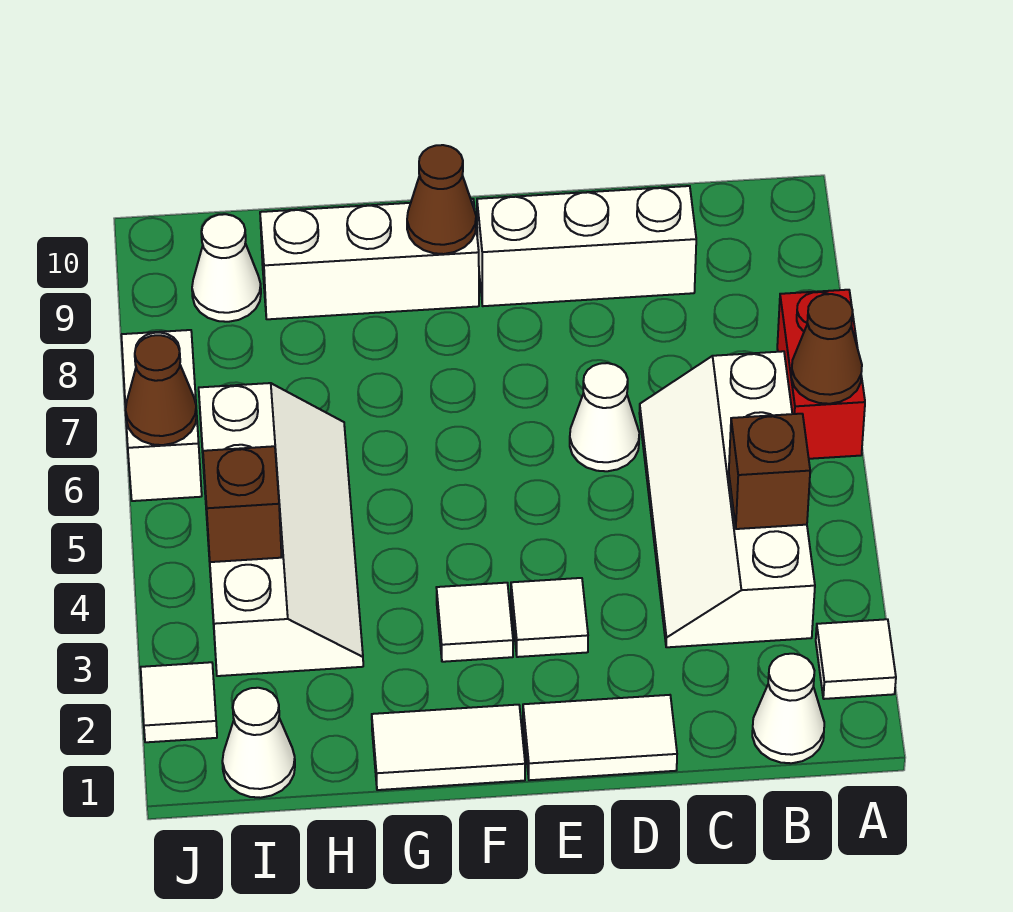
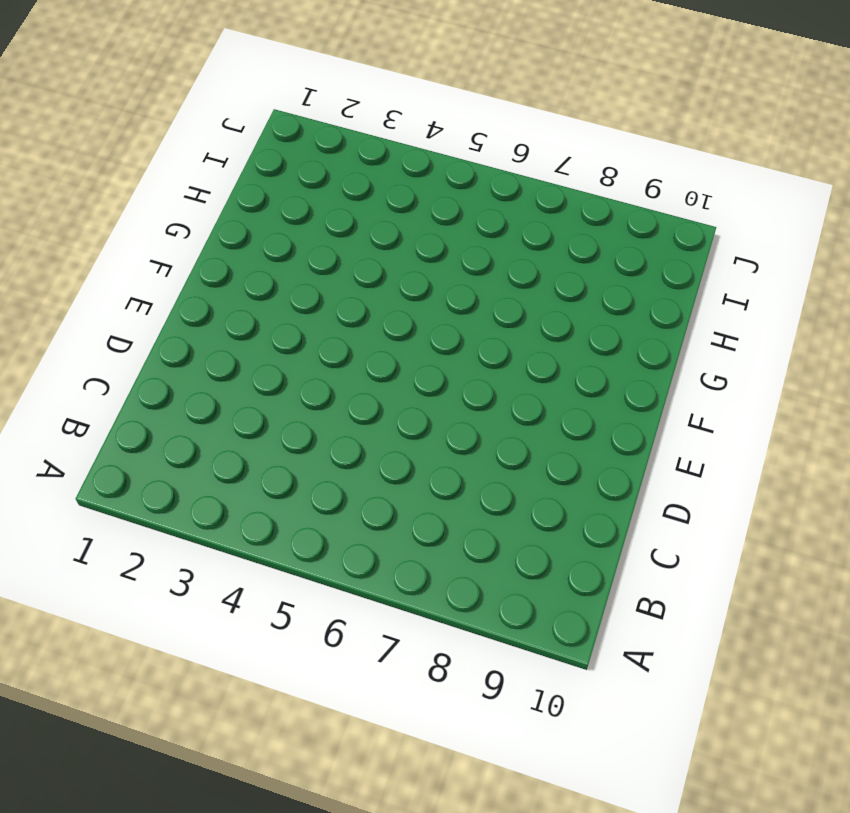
none -> white tile A2 level 1
none -> red brick A6:A7 level 1
none -> white cone B1 level 1

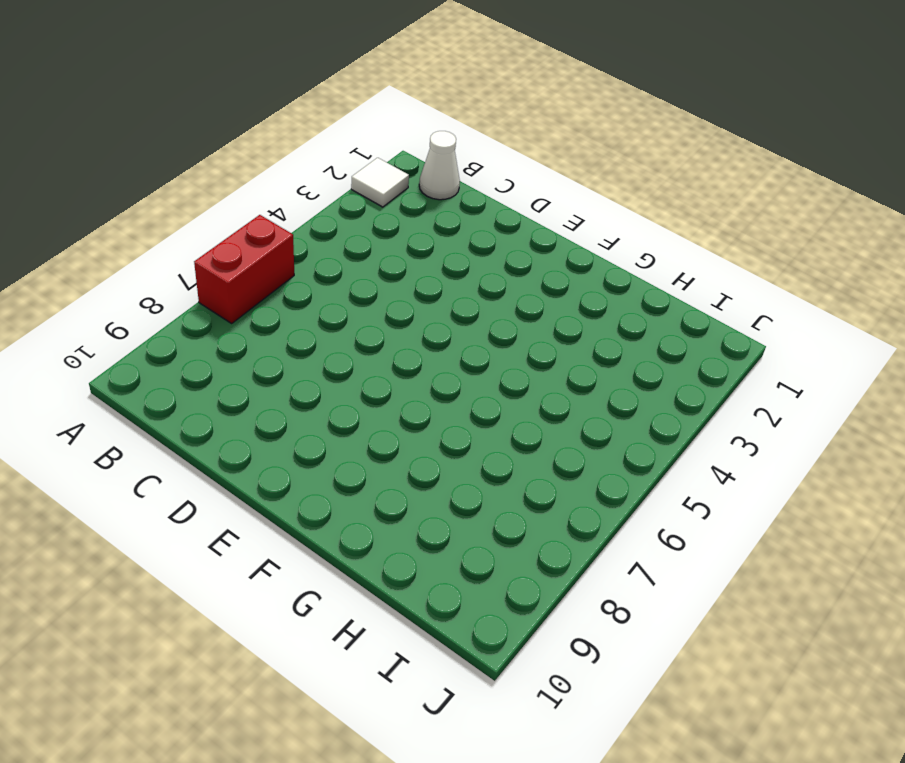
none -> white slope B3:C6 level 1 top B
none -> white brick C9:E9 level 1
none -> white tile D1:E1 level 1

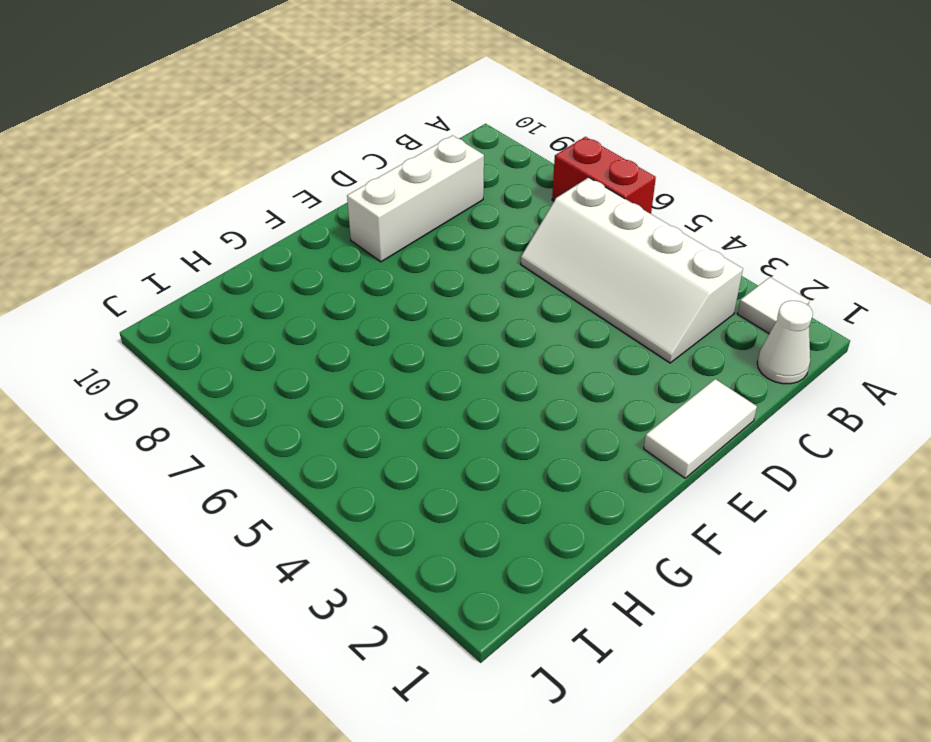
none -> white cone D6 level 1
none -> white tile E3 level 1
none -> white tile F1:G1 level 1

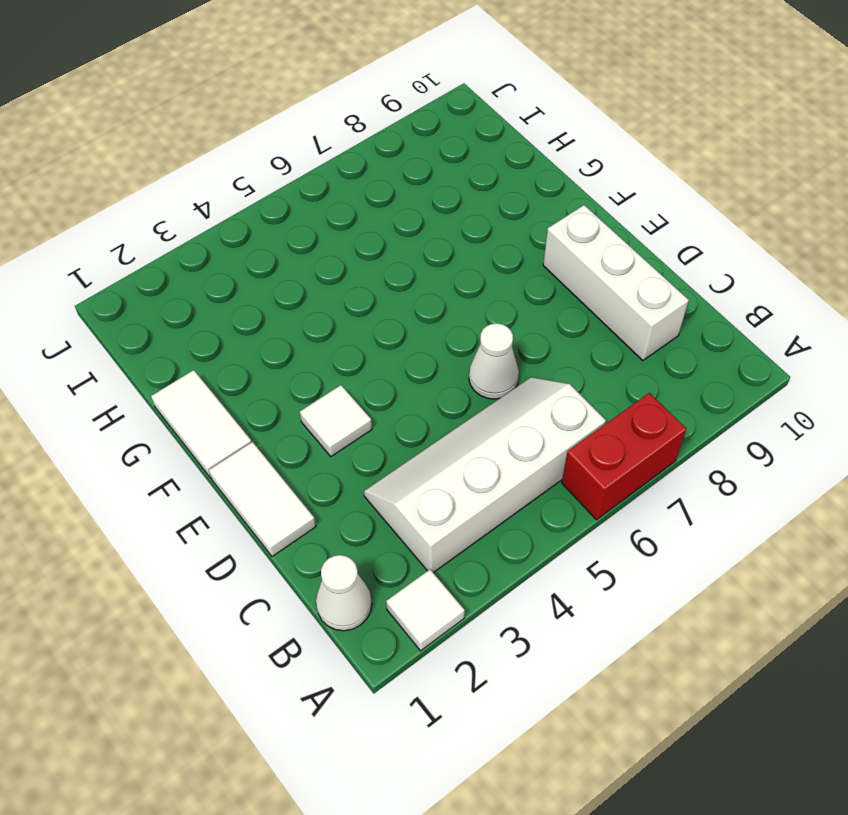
none -> white tile F3 level 1
none -> white brick F9:H9 level 1
none -> white slope H3:I6 level 1 top I

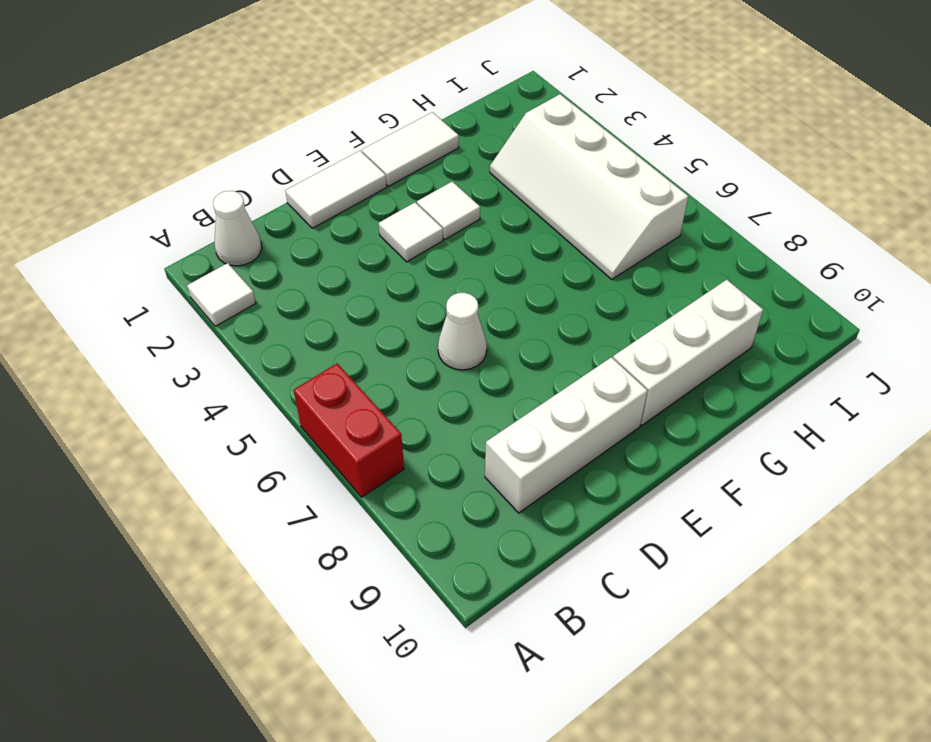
none -> white slope B3:C6 level 1 top B
none -> white cone I1 level 1
none -> white cone I9 level 1

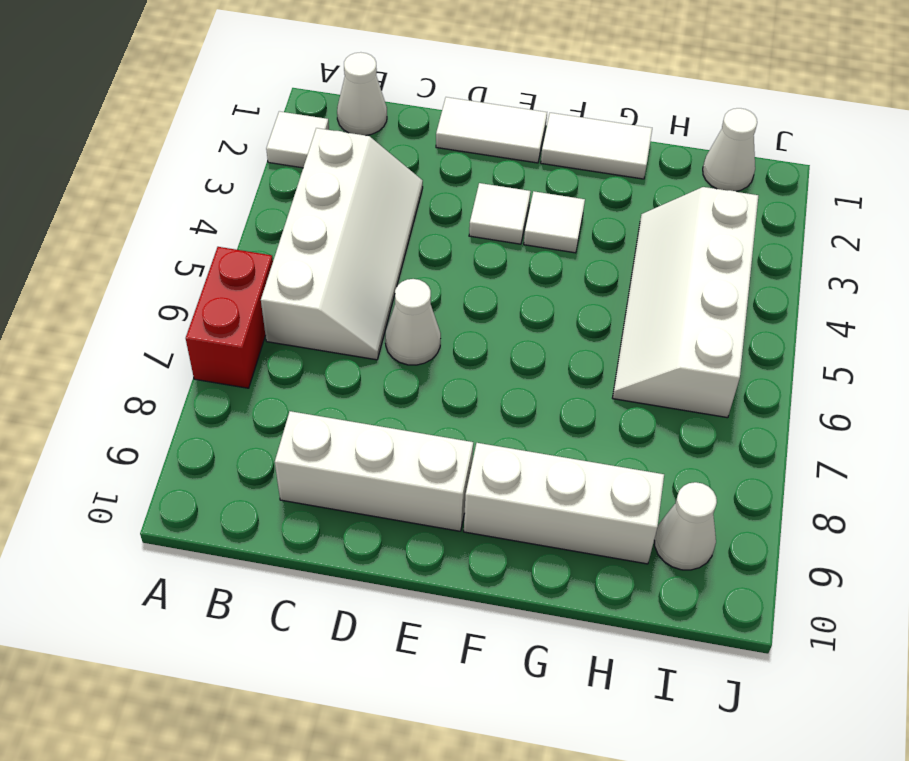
none -> white tile J2 level 1
none -> white brick J6:J7 level 1
none -> brown cone A6 level 2

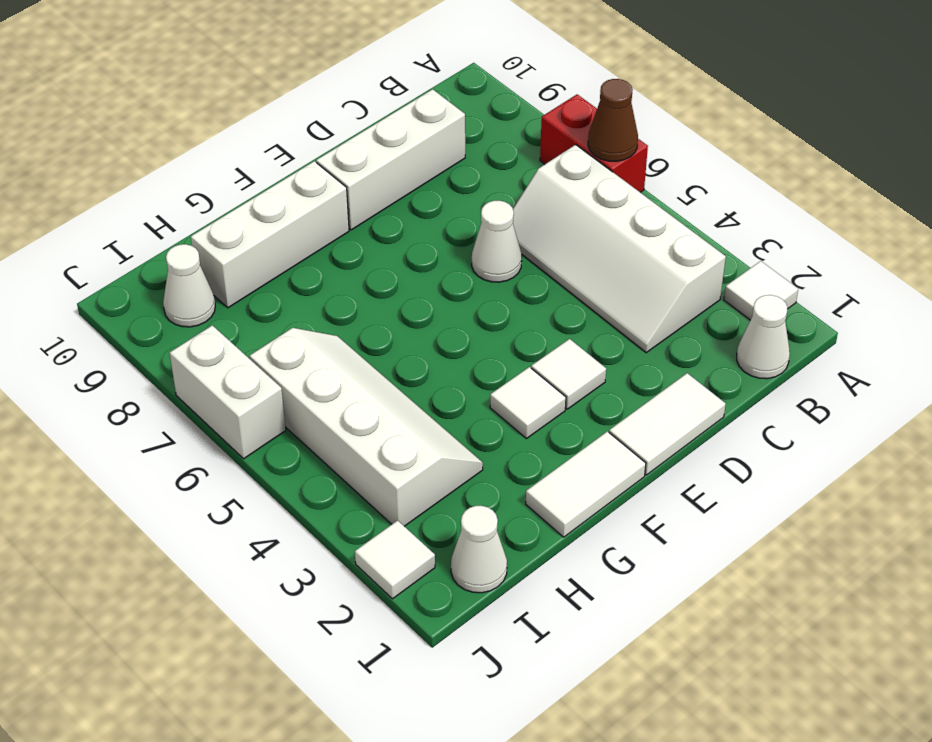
none -> brown brick B4 level 2
none -> brown cone F9 level 2
none -> brown brick I4 level 2

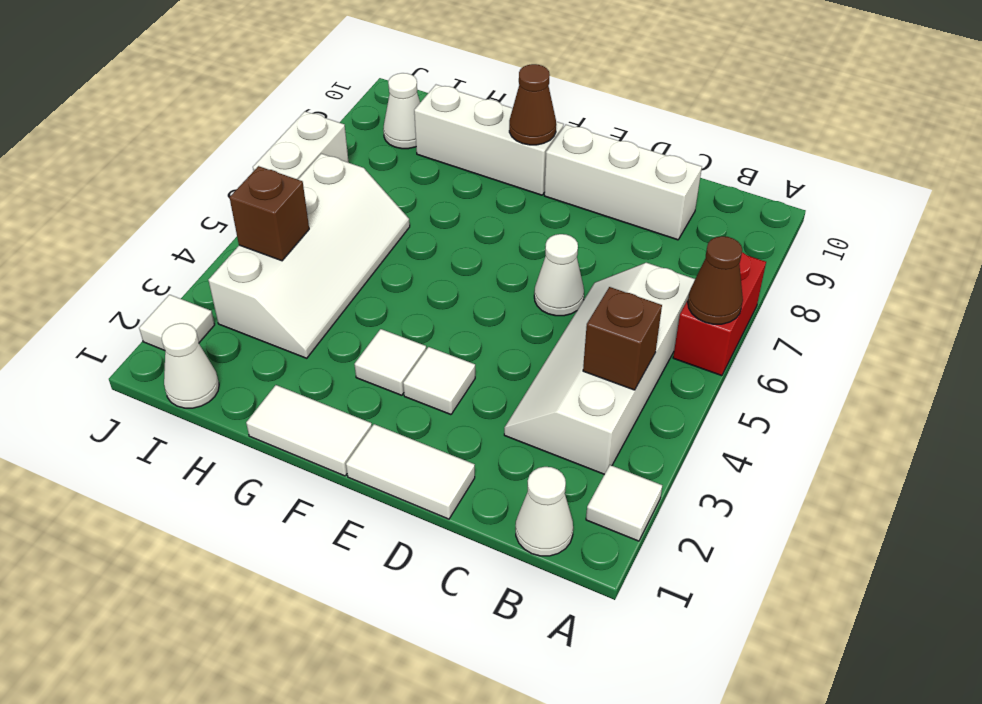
none -> brown cone J6 level 2

